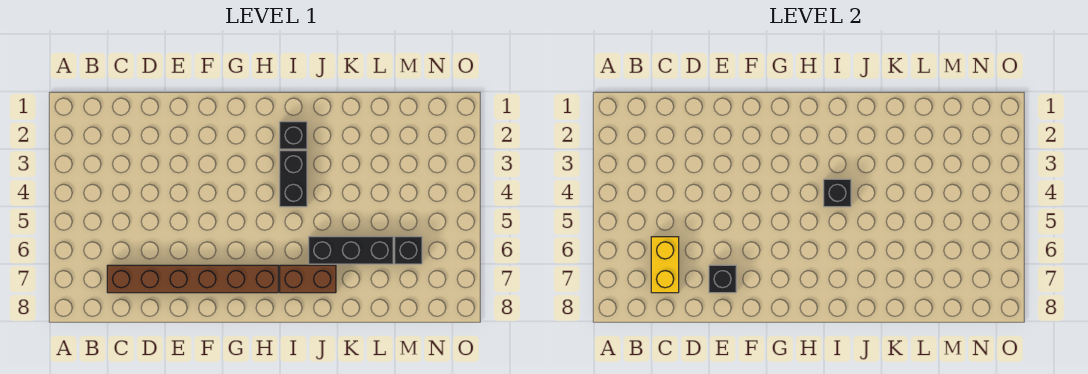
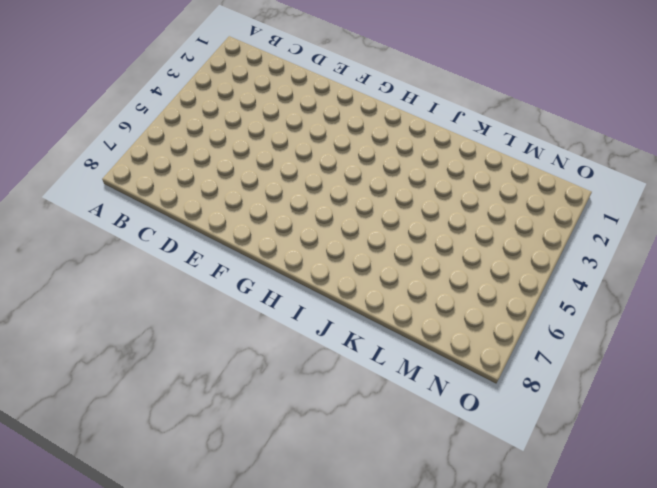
none -> brown brick C7:H7 level 1
none -> black brick I2 level 1

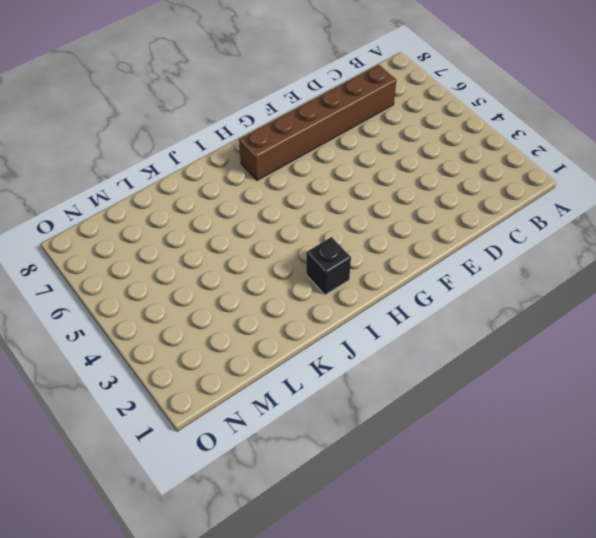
none -> black brick I3:I4 level 1
none -> brown brick I7:J7 level 1

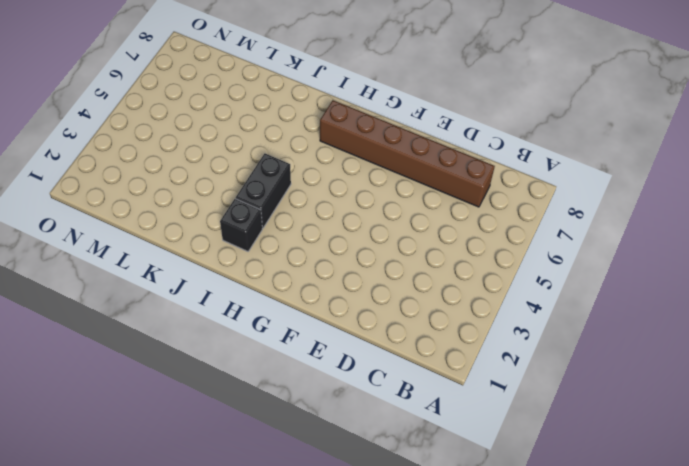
none -> brown brick I7:J7 level 1
none -> black brick J6:L6 level 1

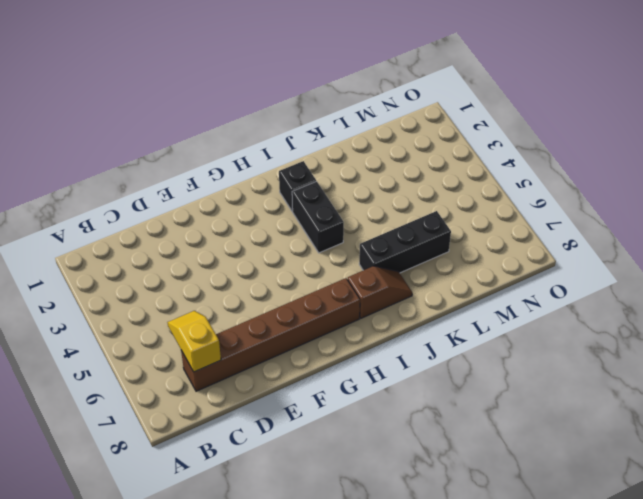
yellow slope C6:C7 level 2 top 7 -> yellow brick C6:C7 level 2
brown slope I7:J7 level 1 top I -> brown brick I7:J7 level 1
none -> black brick M6 level 1
none -> black brick E7 level 2

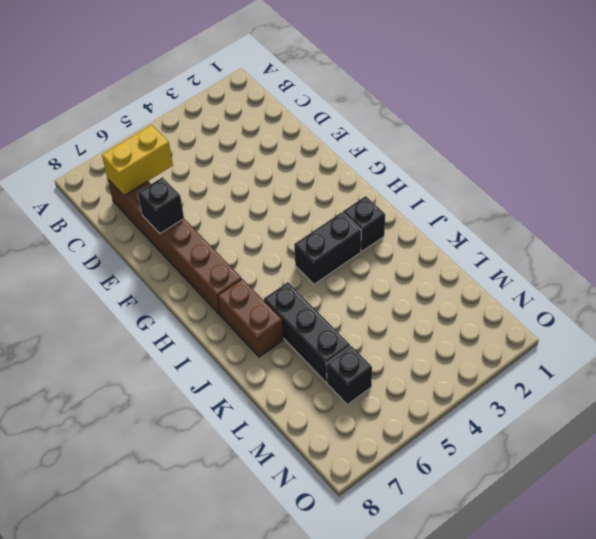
none -> black brick I4 level 2

